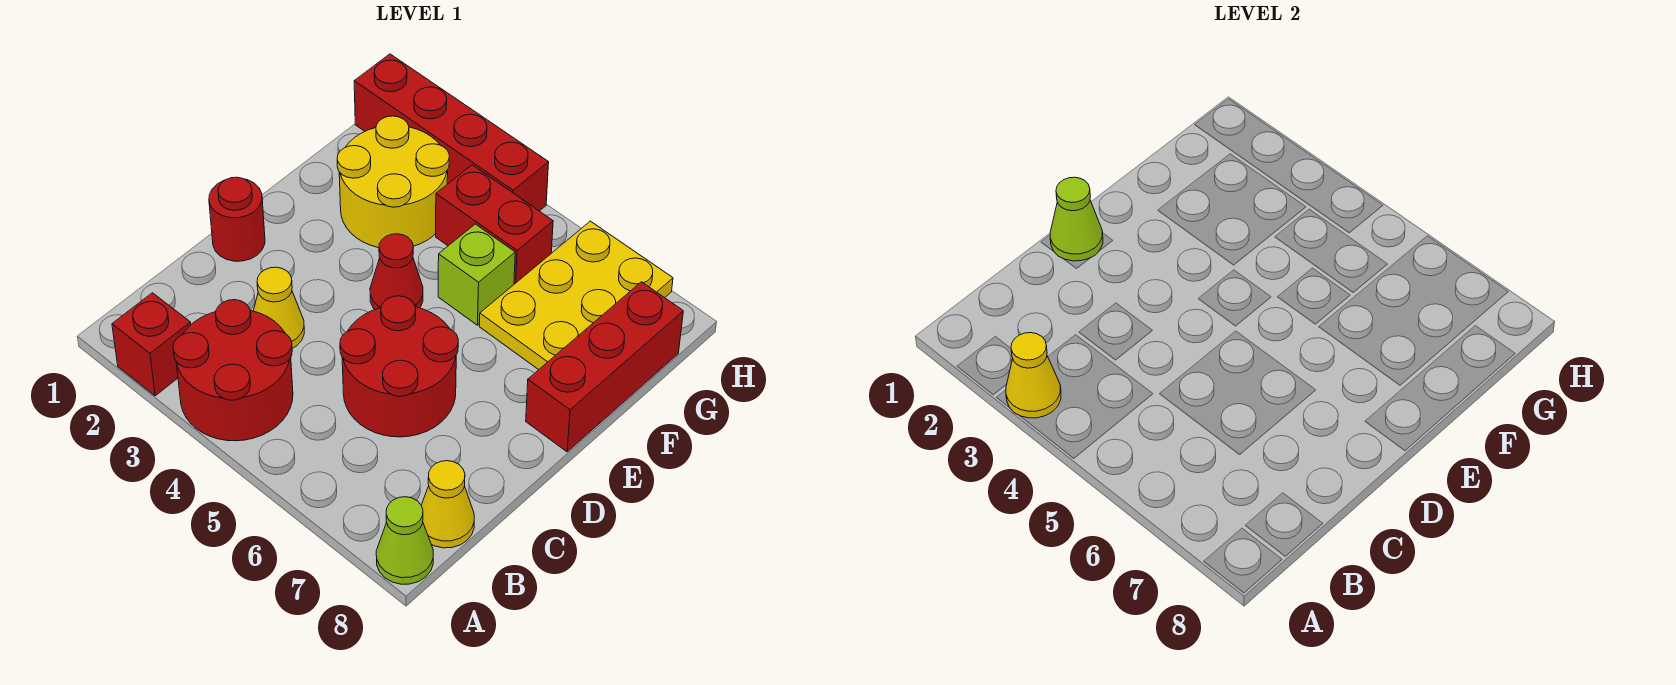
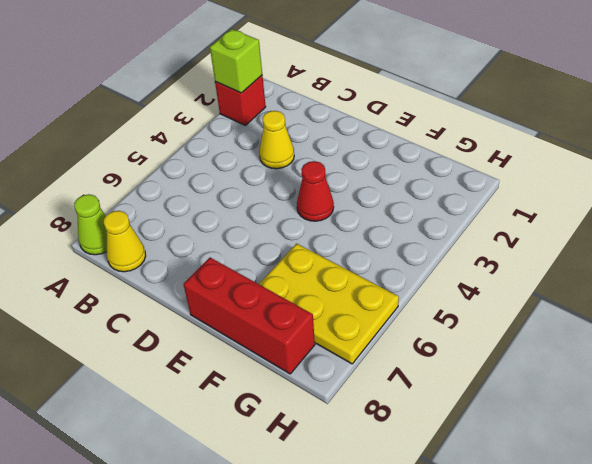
lime brick A2 level 2 -> lime brick F5 level 1
none -> red round brick A3:B4 level 1
none -> red round brick C5:D6 level 1
none -> red round brick D1 level 1

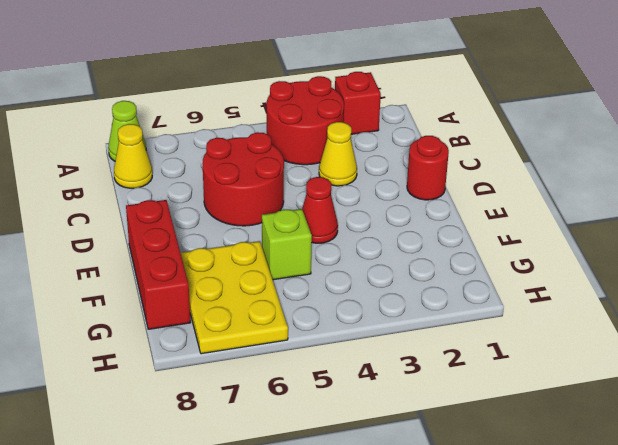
none -> yellow round brick F2:G3 level 1
none -> red brick G4:G5 level 1
none -> red brick H1:H4 level 1

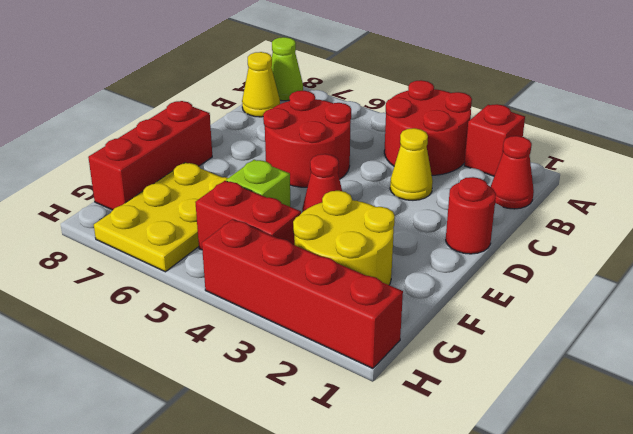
red cone B1 level 1 -> none
none -> yellow cone A3 level 2
none -> lime cone D1 level 2

